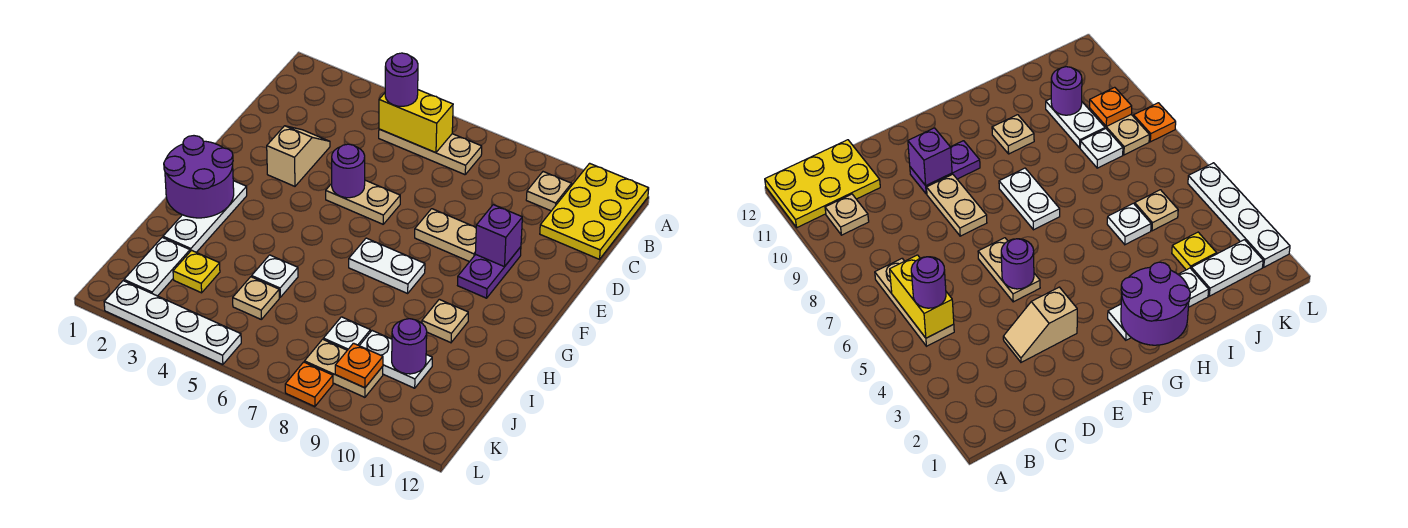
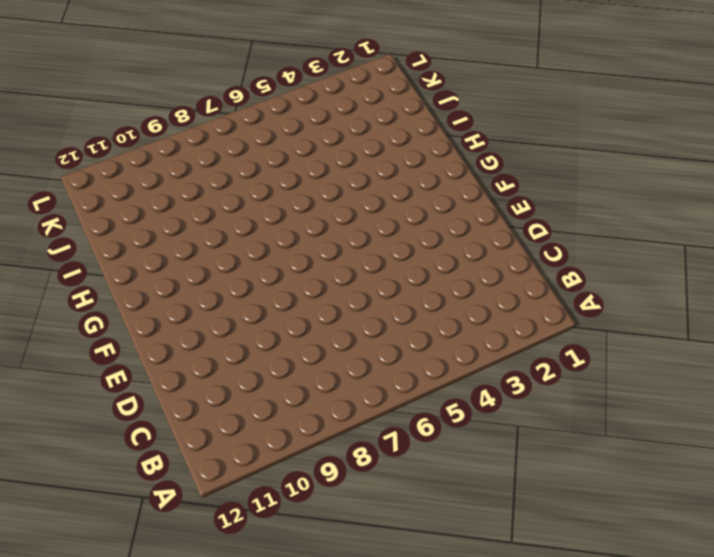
none -> yellow plate A11:C12 level 1
none -> tan plate B5:B7 level 1
none -> tan plate B10 level 1

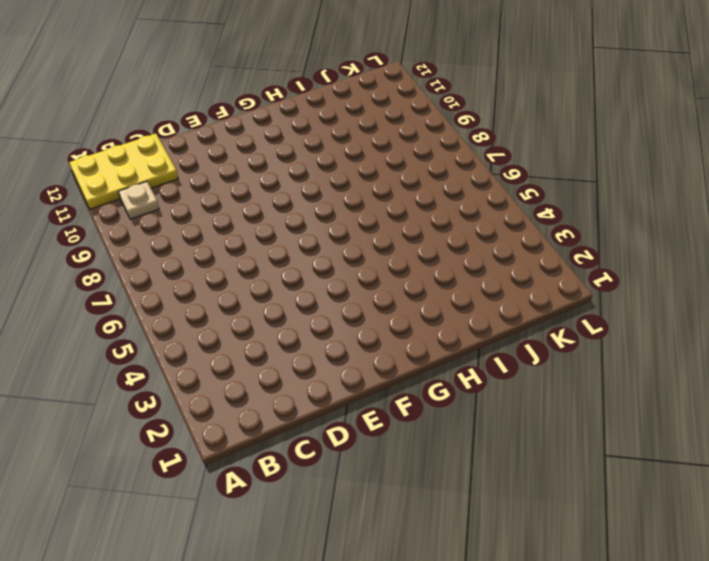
none -> tan plate B5:B7 level 1
none -> tan slope D3:E3 level 1 top E
none -> tan plate E5:E6 level 1

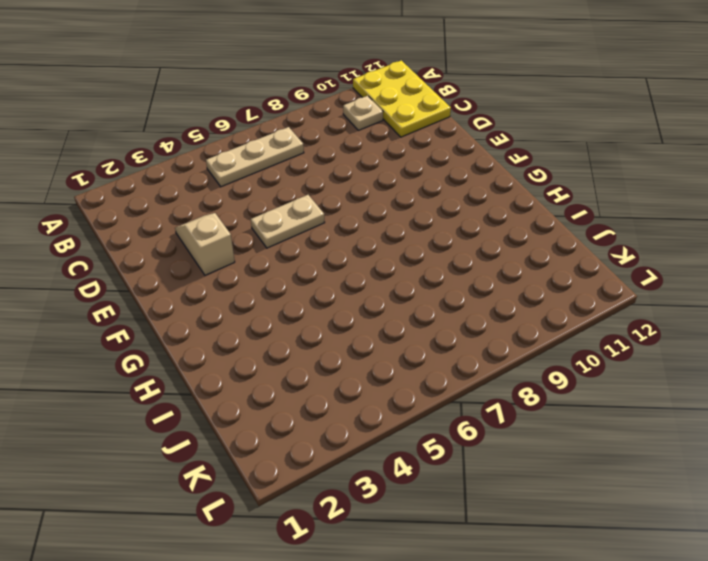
none -> tan plate E8:E9 level 1
none -> purple plate E10:F10 level 1
none -> white plate G2:I2 level 1

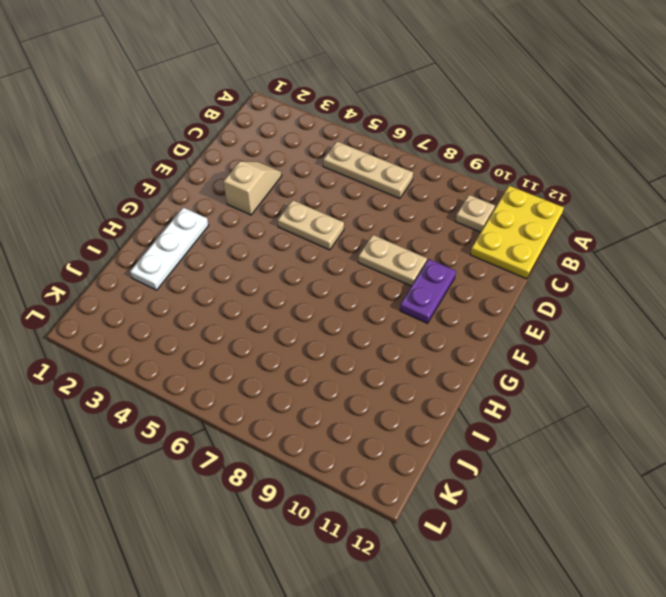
none -> white plate G7:G8 level 1
none -> tan plate H10 level 1
none -> white plate I5 level 1

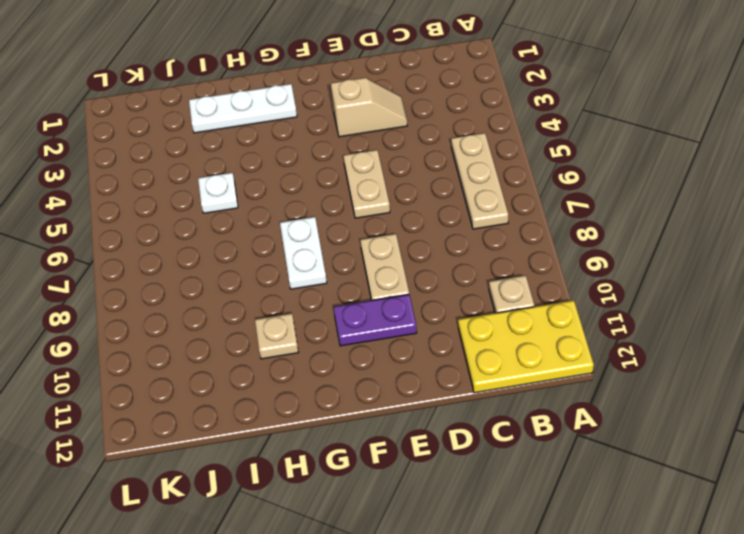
none -> white plate J2:K2 level 1
none -> yellow plate J3 level 1
none -> tan plate J5 level 1

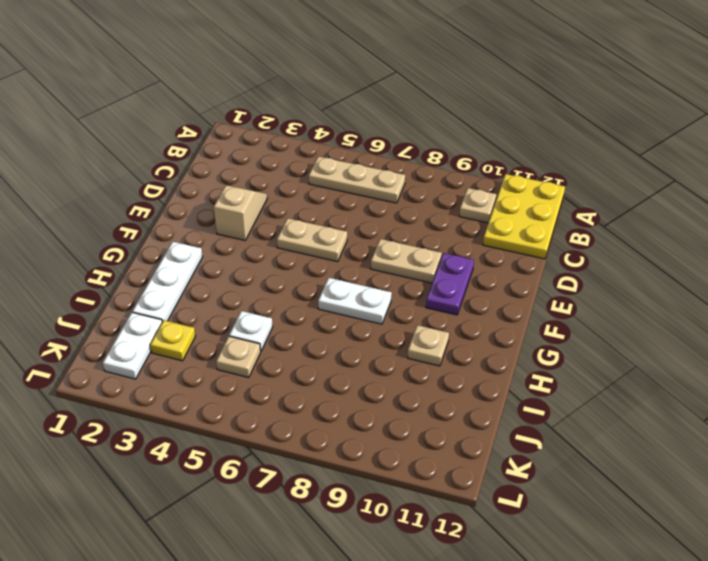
none -> white plate J8 level 1
none -> white plate J9:J10 level 1
none -> tan plate K8:K9 level 1

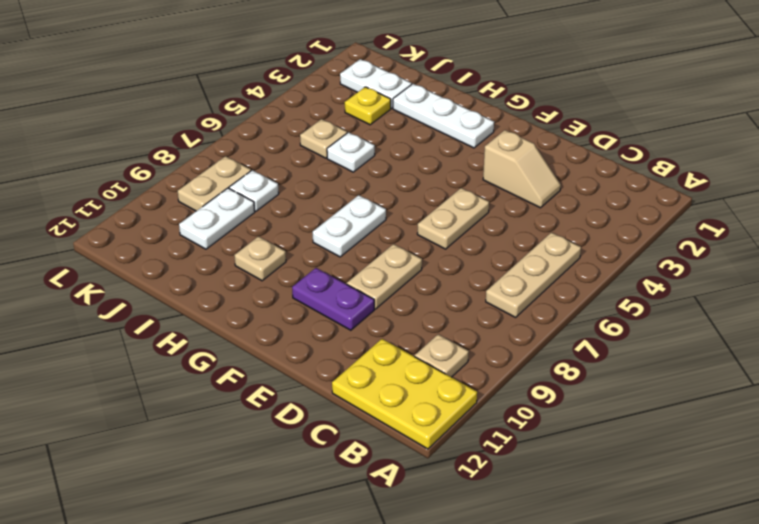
none -> white plate L2:L5 level 1
none -> orange plate L8 level 1
none -> yellow brick B5:B6 level 2

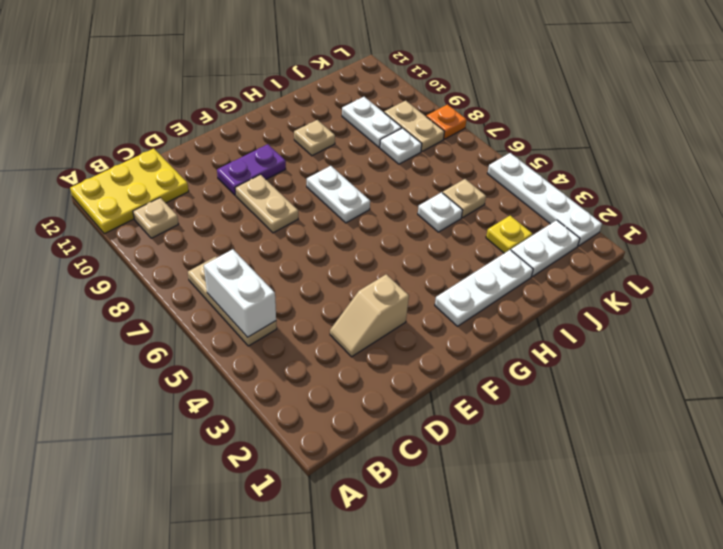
white brick B5:B6 level 2 -> yellow brick B5:B6 level 2
none -> tan plate E5:E6 level 1
none -> purple round brick E5 level 2
none -> purple brick E10 level 2

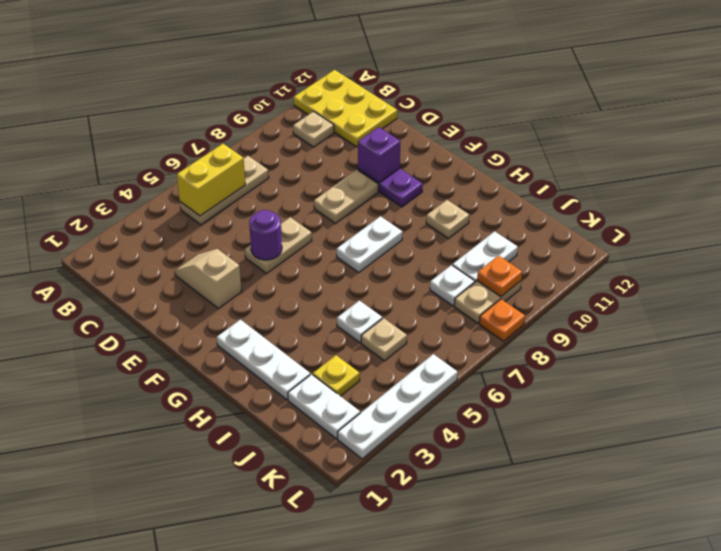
none -> purple round brick G1:H2 level 2
none -> purple round brick J10 level 2
none -> purple round brick B5 level 3

